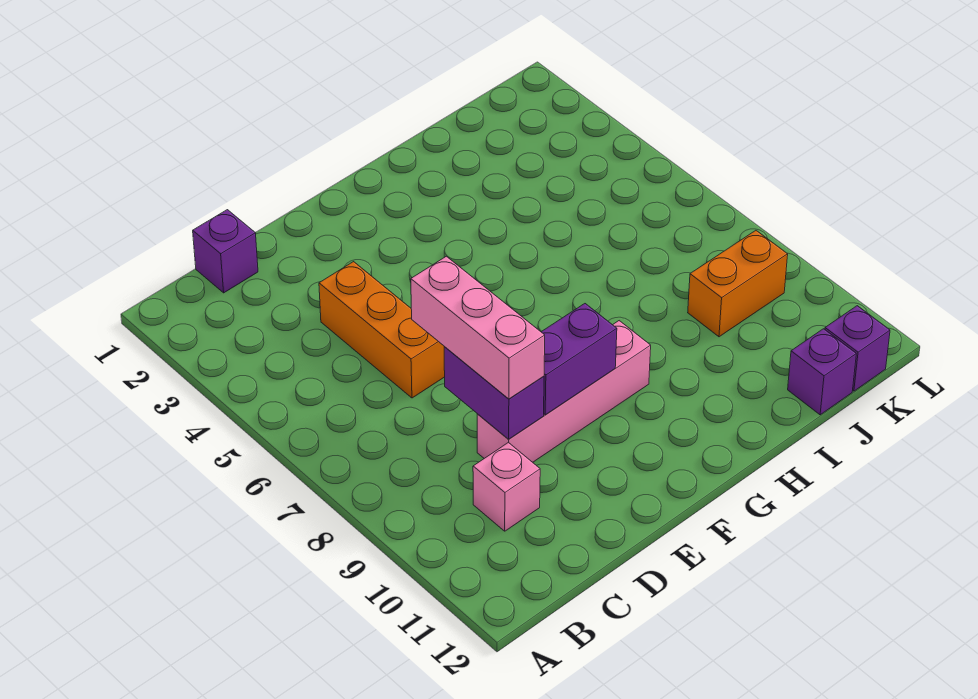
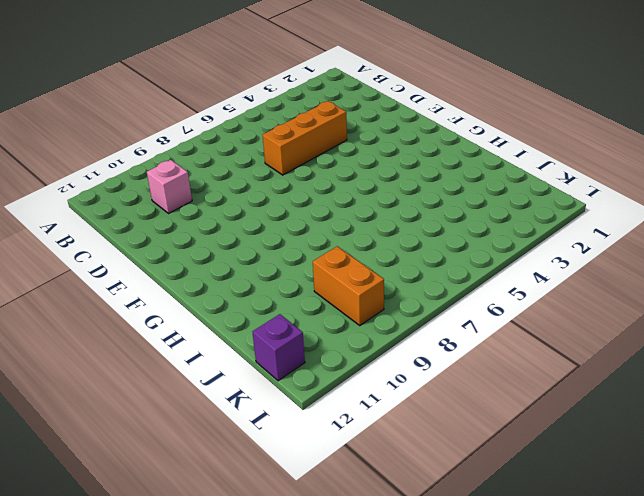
none -> purple brick C1 level 1
none -> pink brick D9:G9 level 1

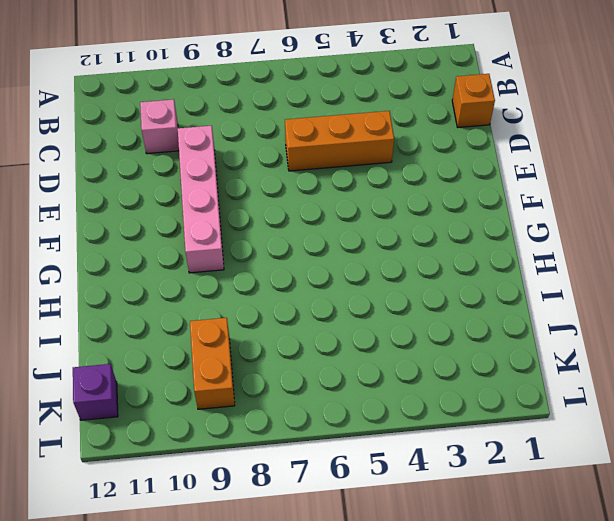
orange brick C1 level 1 -> purple brick C1 level 1
none -> purple brick J12 level 1
none -> purple brick D8:D9 level 2

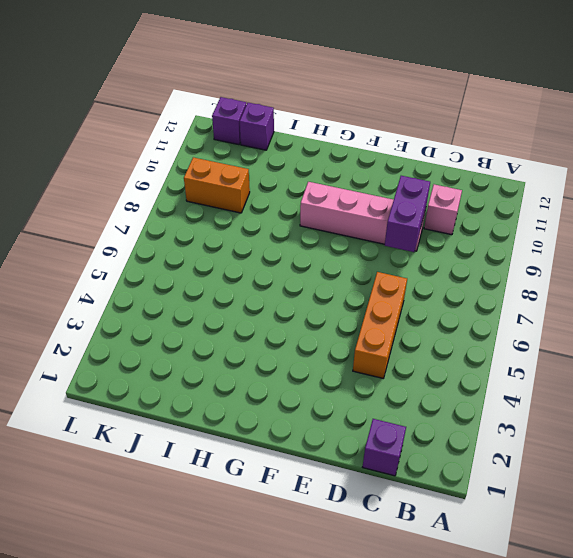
none -> purple brick E9:F9 level 2
none -> pink brick D7:D9 level 3

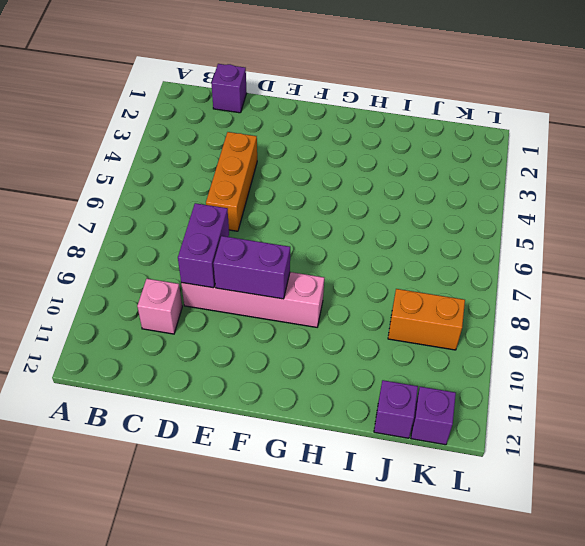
none -> pink brick D7:D9 level 3

